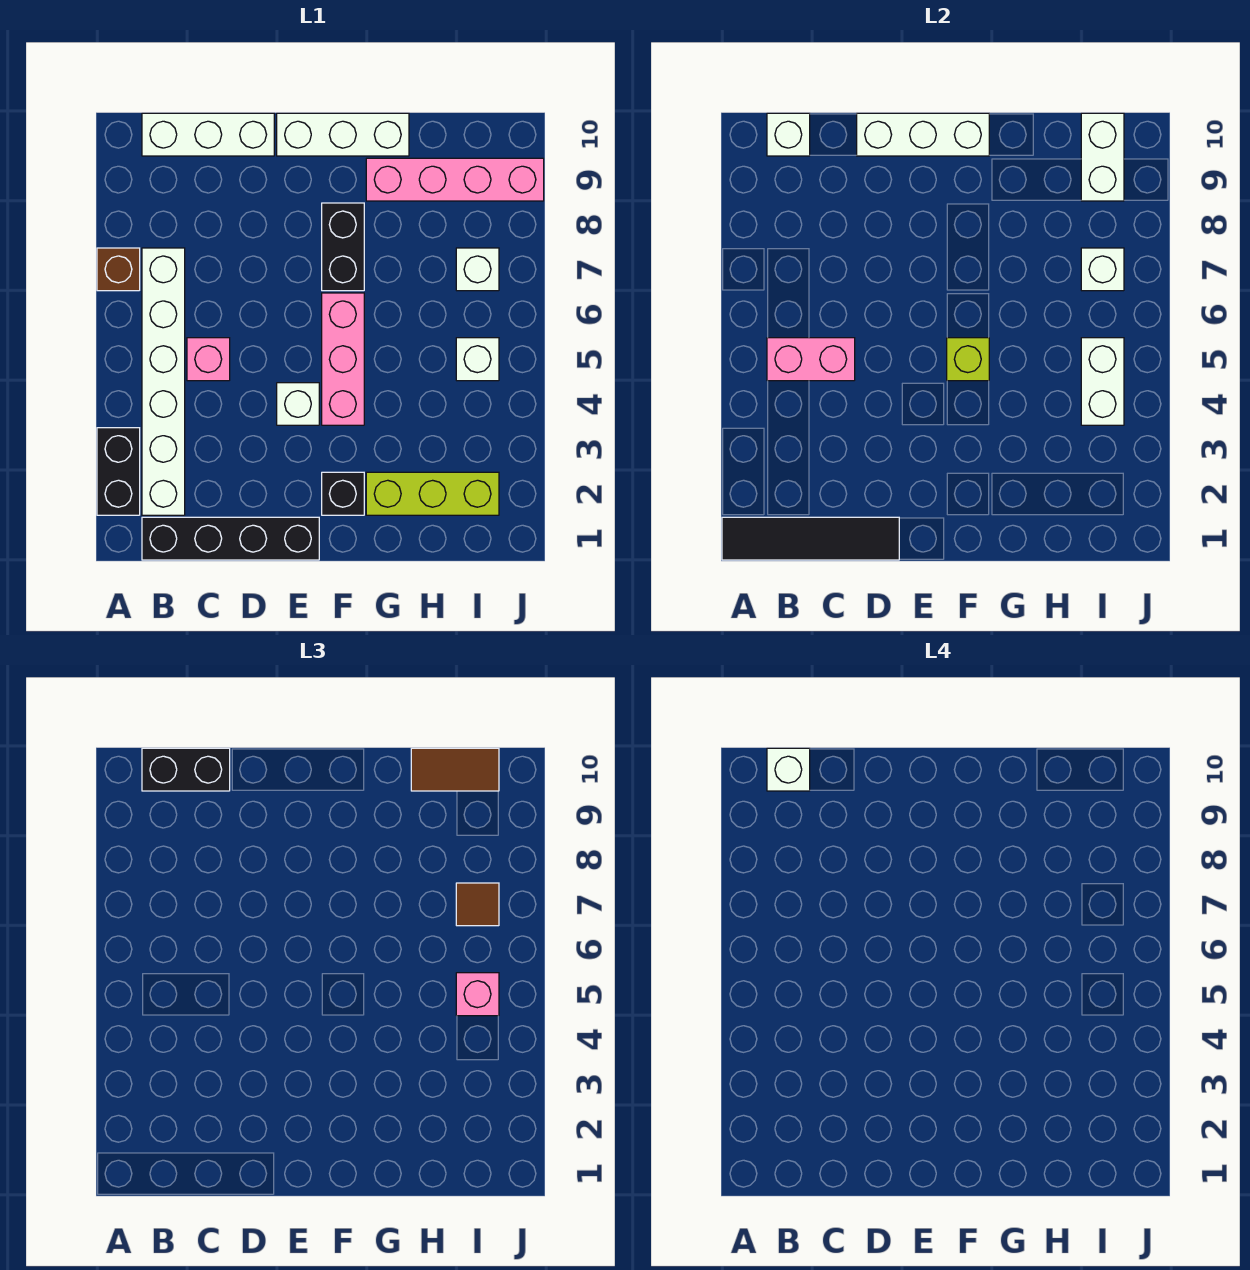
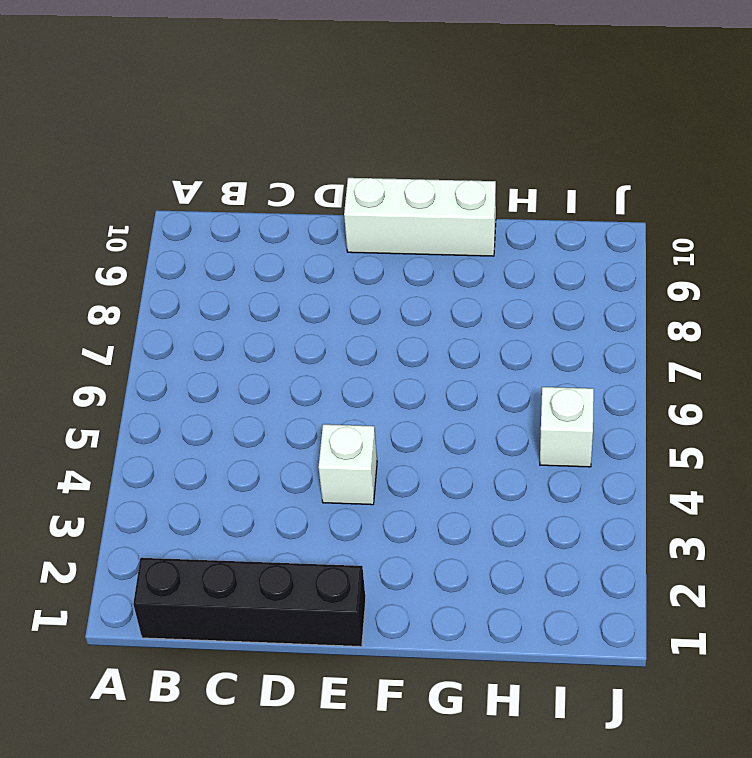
none -> black brick A2:A3 level 1
none -> brown brick A7 level 1
none -> white brick B2:B7 level 1

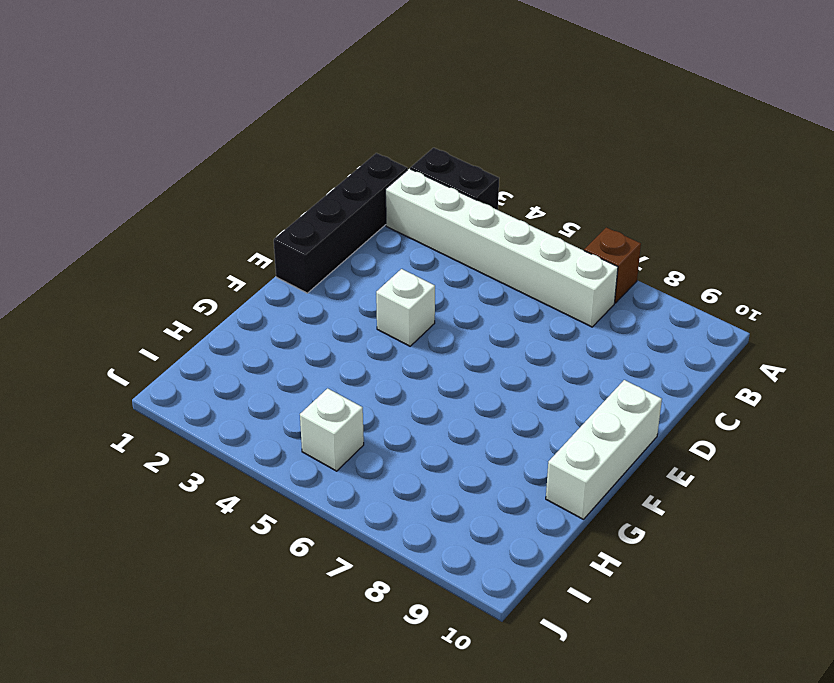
none -> white brick B10:D10 level 1
none -> pink brick C5 level 1
none -> black brick F2 level 1

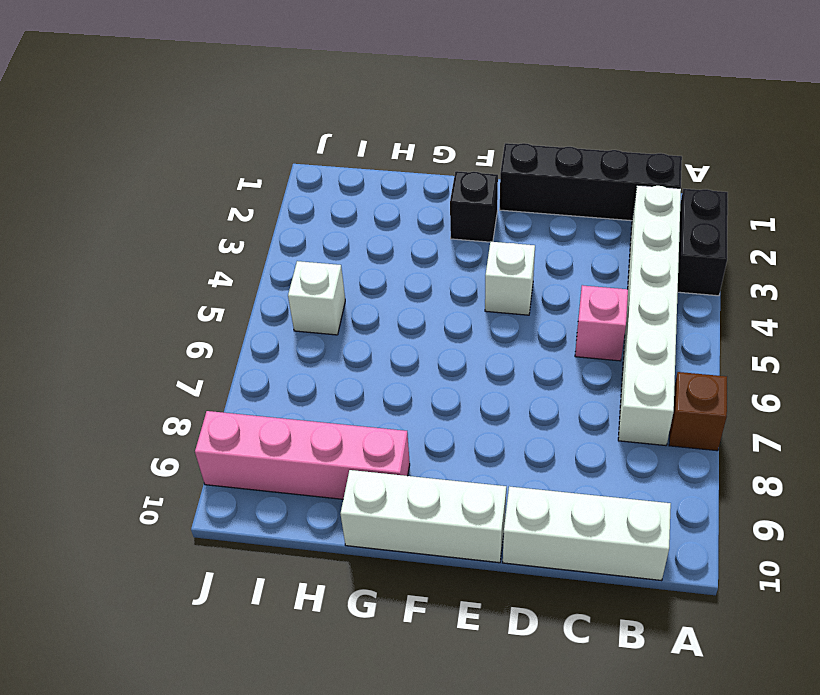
none -> pink brick F4:F6 level 1
none -> black brick F7:F8 level 1
none -> lime brick G2:I2 level 1

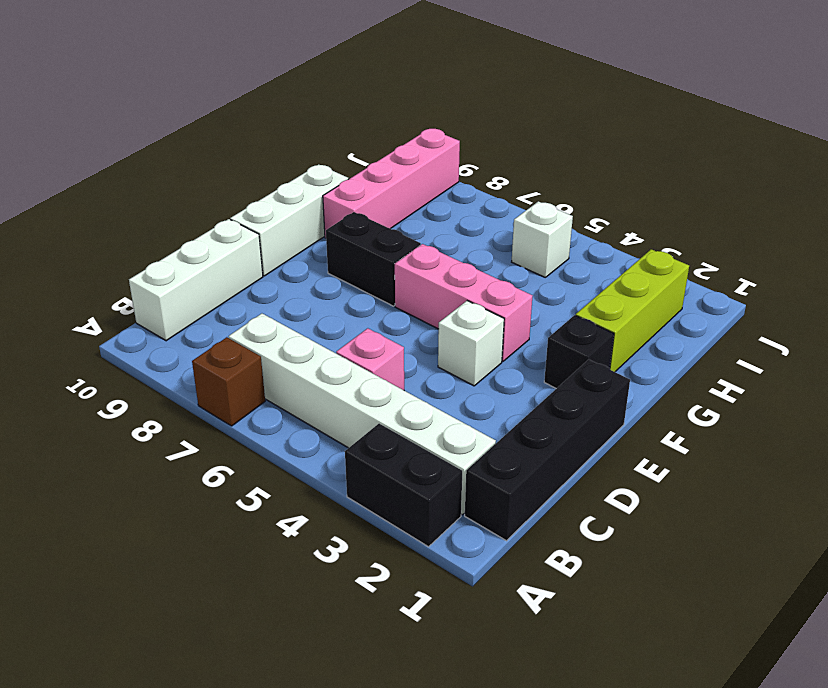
none -> white brick I7 level 1
none -> black tile A1:D1 level 2
none -> pink brick B5:C5 level 2

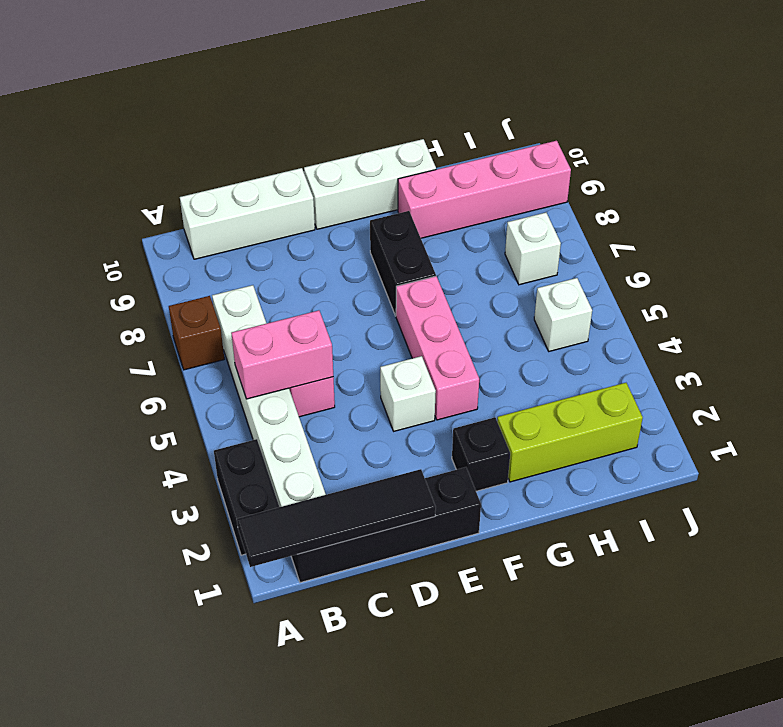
none -> white brick B10 level 2
none -> white brick D10:F10 level 2
none -> lime brick F5 level 2

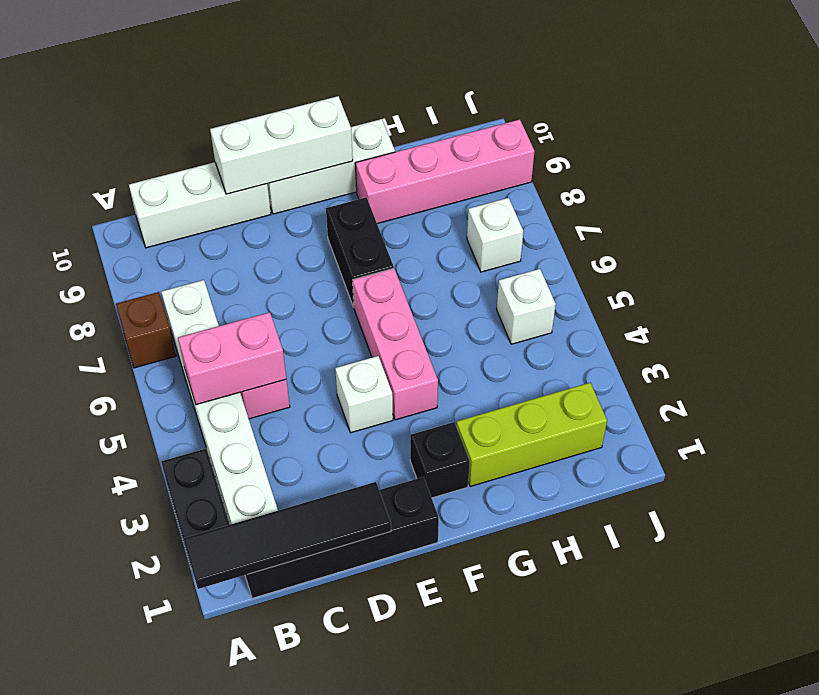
none -> white brick B10 level 2
none -> lime brick F5 level 2
none -> white brick I4:I5 level 2

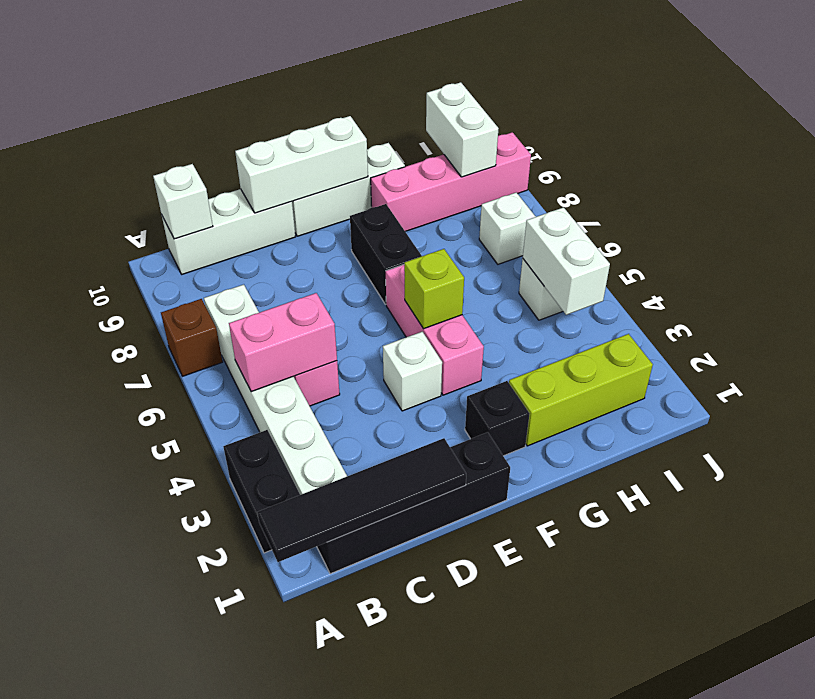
none -> white brick I7 level 2
none -> black brick B10:C10 level 3
none -> brown tile H10:I10 level 3

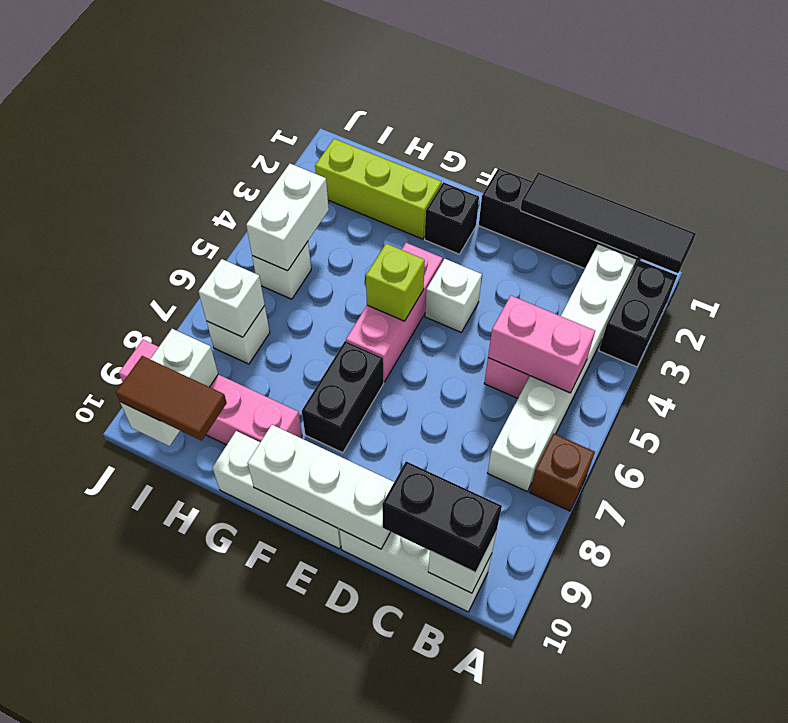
none -> pink brick I5 level 3
none -> brown tile I7 level 3
none -> white brick B10 level 4

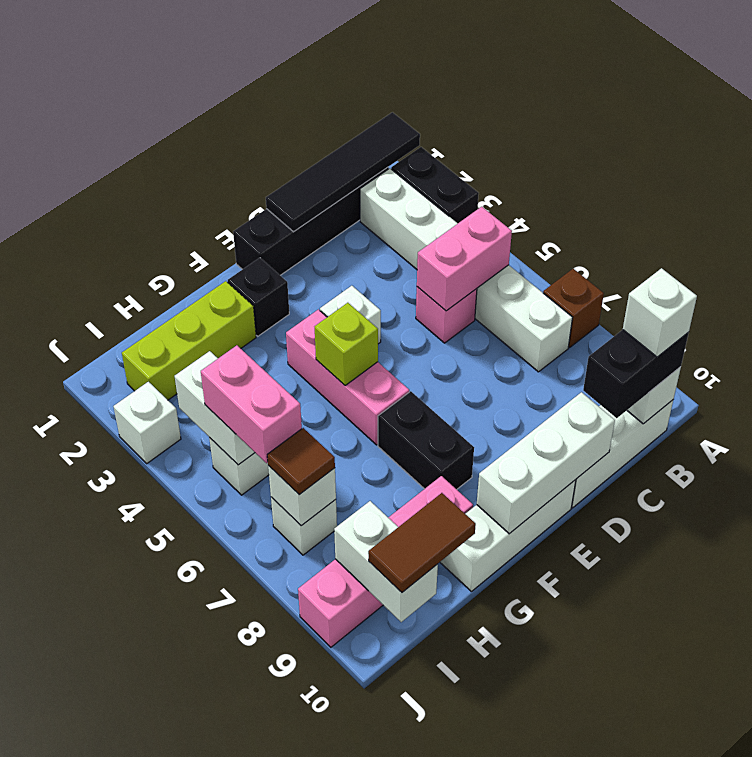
pink brick I5:I6 level 3 -> pink brick I5 level 3
white brick J3 level 1 -> none

